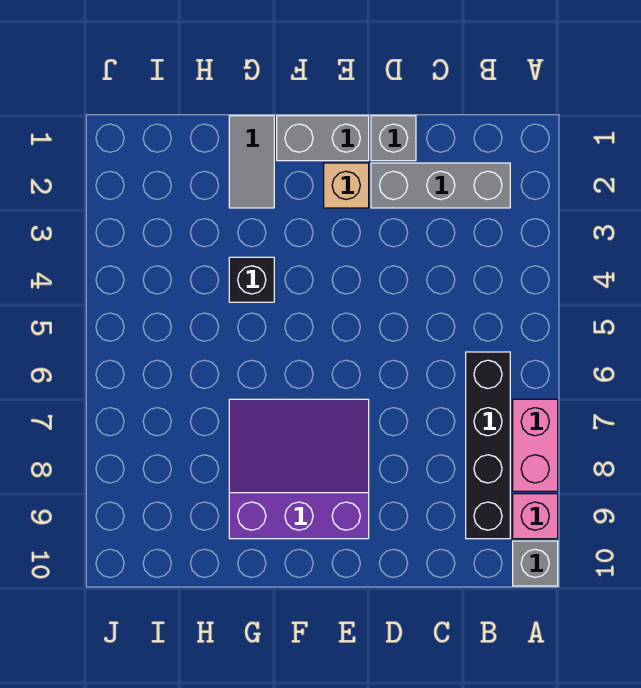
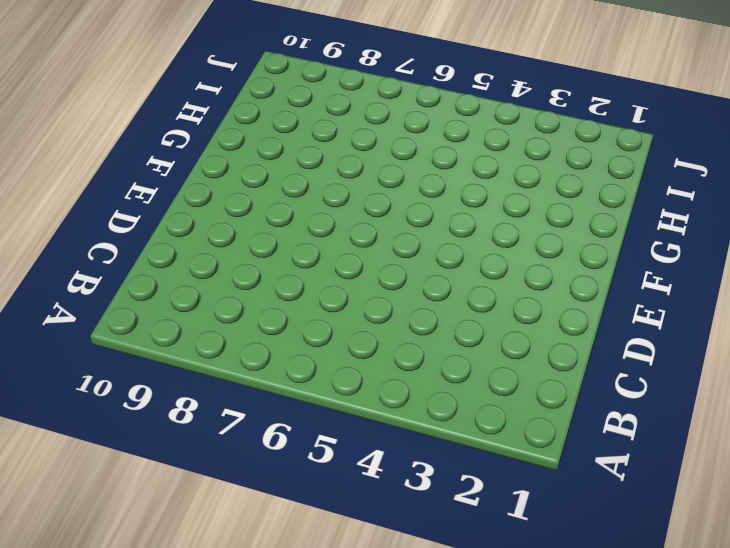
none -> pink brick A7:A8 level 1
none -> pink brick A9 level 1

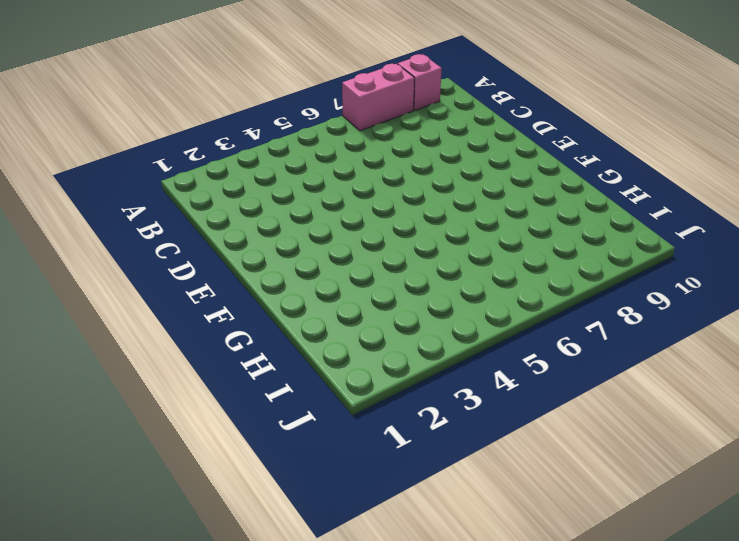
none -> grey brick A10 level 1
none -> grey brick B2:D2 level 1

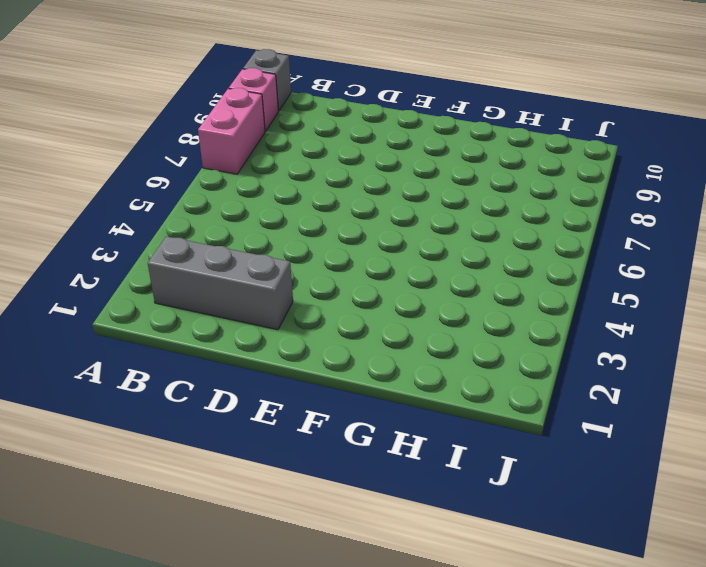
none -> black brick B6:B9 level 1
none -> grey brick D1 level 1

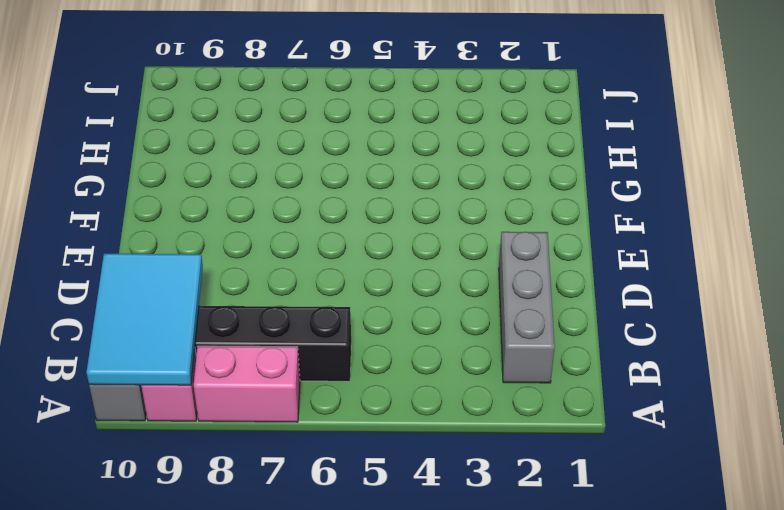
cyan tile A9:C10 level 2 -> none
none -> grey brick D1 level 1
none -> grey brick E1:F1 level 1

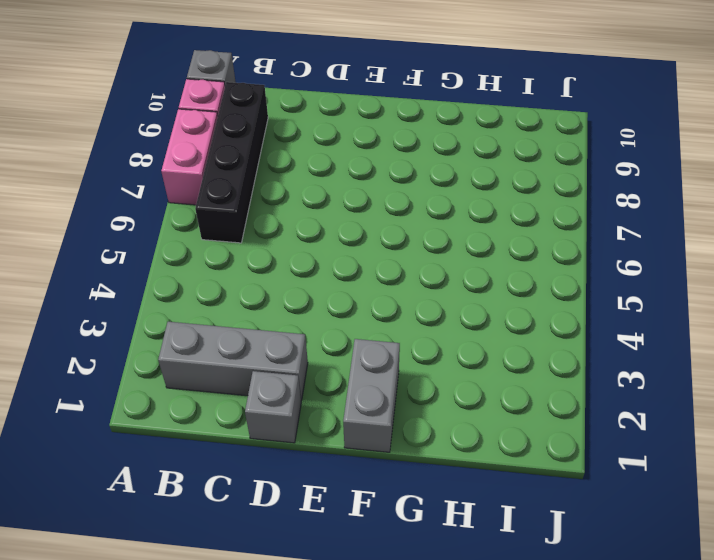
grey brick F1:F2 level 1 -> grey brick E1:F1 level 1
none -> tan brick E2 level 1
none -> purple slope E7:G9 level 1 top 9

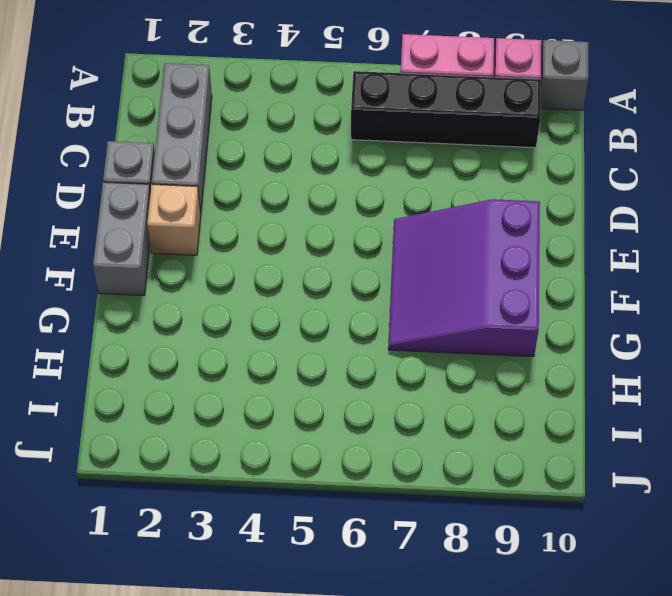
none -> grey tile G1:G2 level 1
none -> black brick G4 level 1

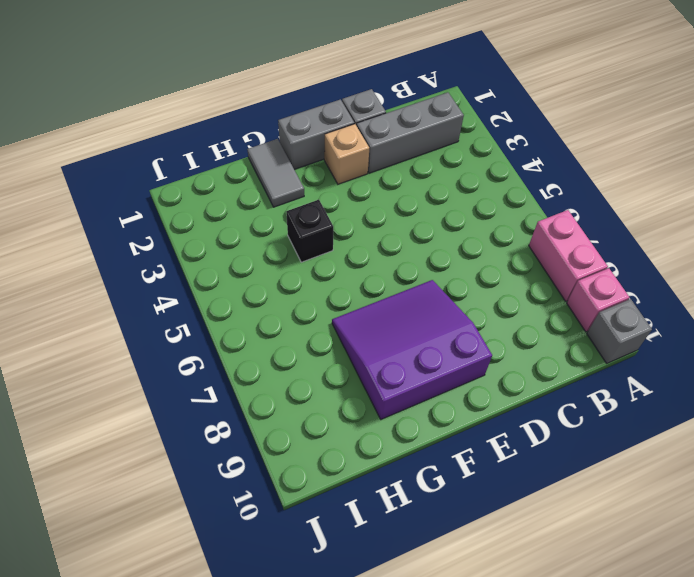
none -> black brick B6:B9 level 1

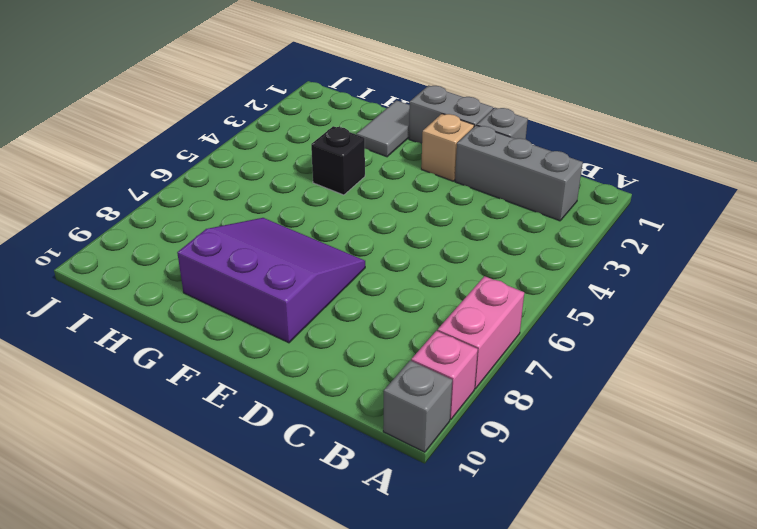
none -> black brick B6:B9 level 1

